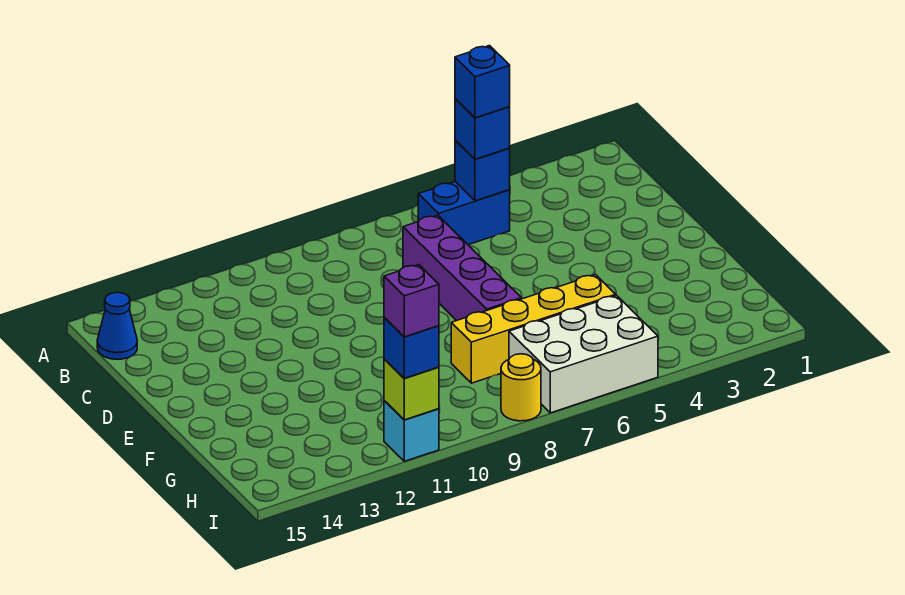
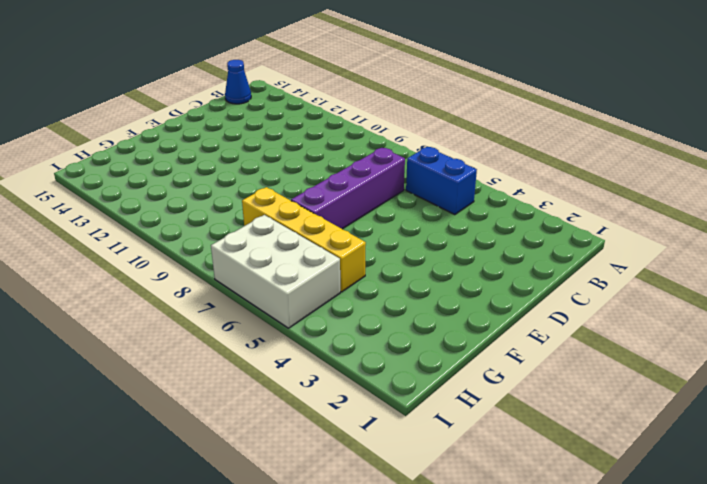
none -> yellow round brick I8 level 1
none -> cyan brick I11 level 1
none -> blue brick B5 level 2

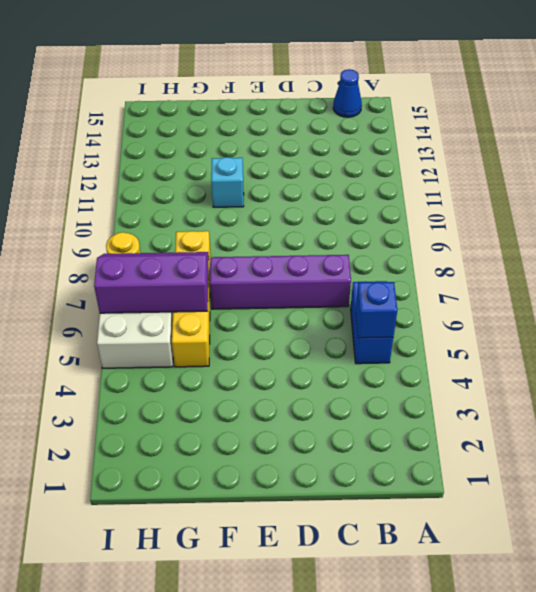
cyan brick F11 level 1 -> cyan brick I11 level 1
purple slope G6:I7 level 2 top 6 -> none
none -> lime brick I11 level 2
none -> blue brick B5 level 3
none -> blue brick I11 level 3

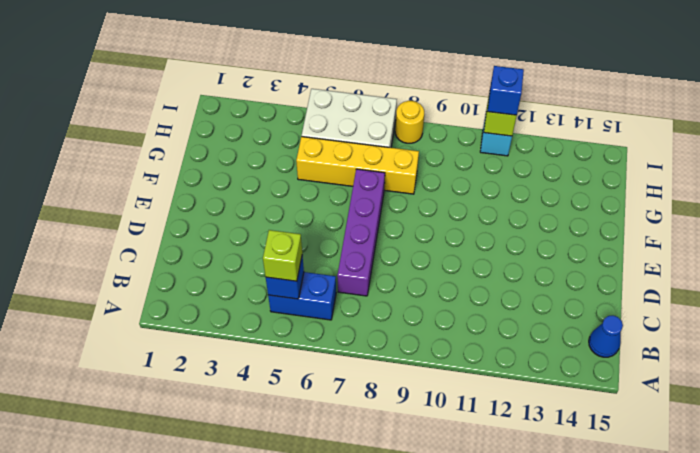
lime brick B5 level 3 -> blue brick B5 level 3
none -> blue brick B5 level 4
none -> purple brick I11 level 4

